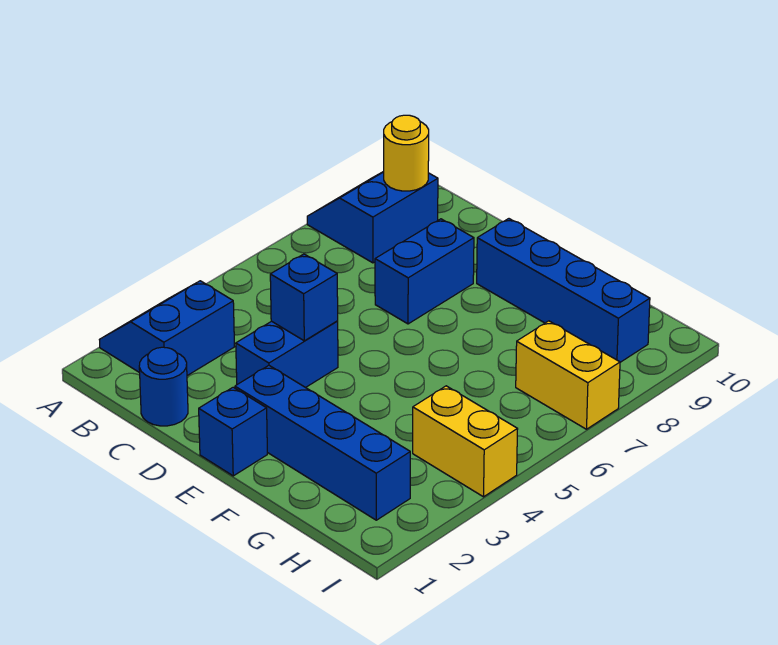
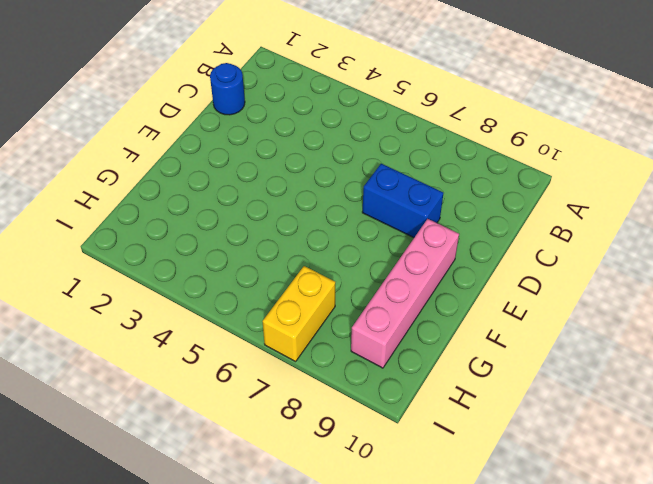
pink brick E9:H9 level 1 -> blue brick E9:H9 level 1
none -> blue slope A2:B3 level 1 top B
none -> blue slope A8:B9 level 1 top B
none -> blue brick D3:D4 level 1

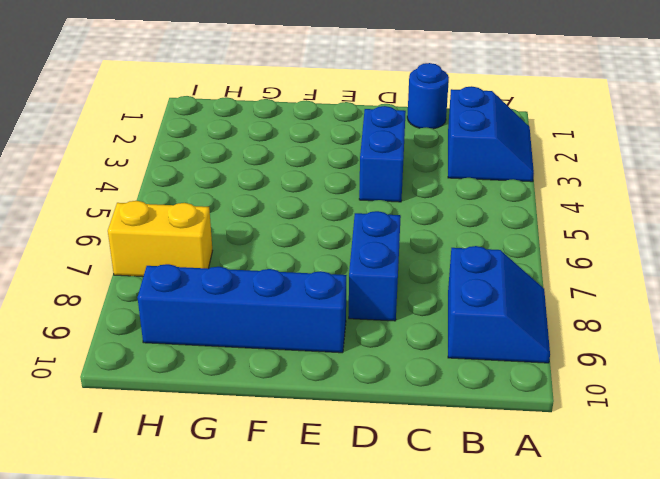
none -> blue brick E1 level 1
none -> blue brick E2:H2 level 1
none -> yellow brick H4:I4 level 1

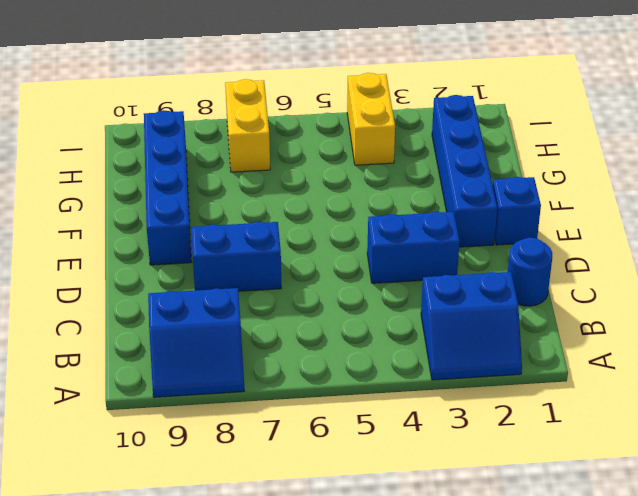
none -> yellow round brick B9 level 2
none -> blue brick D4 level 2

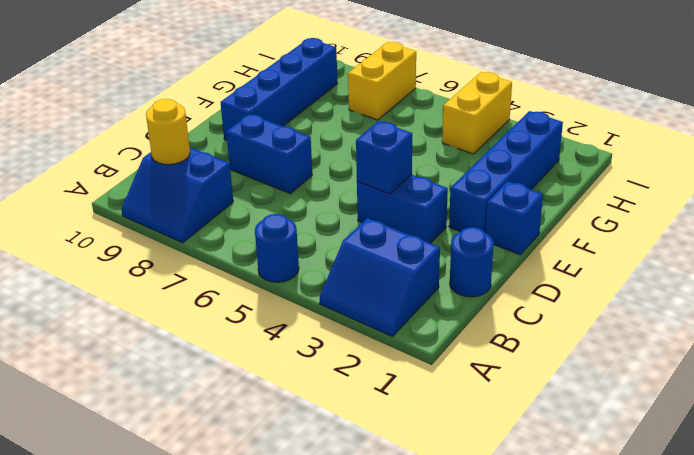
blue round brick A5 level 1 -> none

